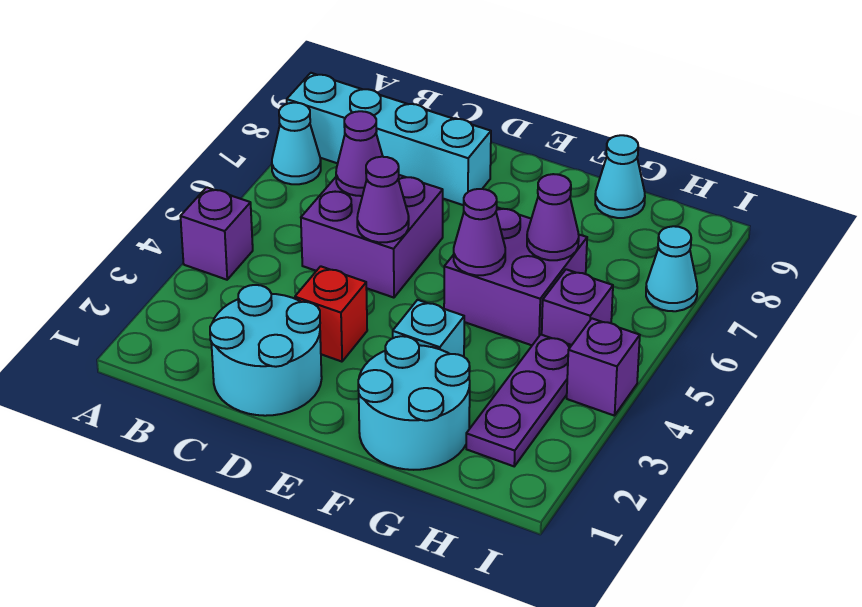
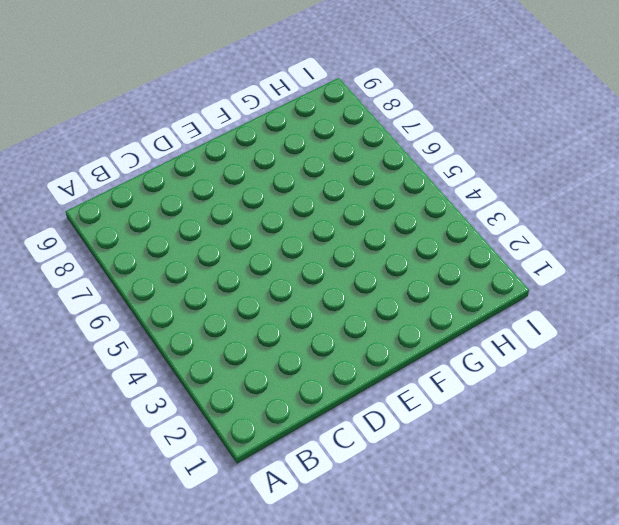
none -> purple brick A4 level 1
none -> cyan cone A7 level 1
none -> cyan brick A8:D8 level 1

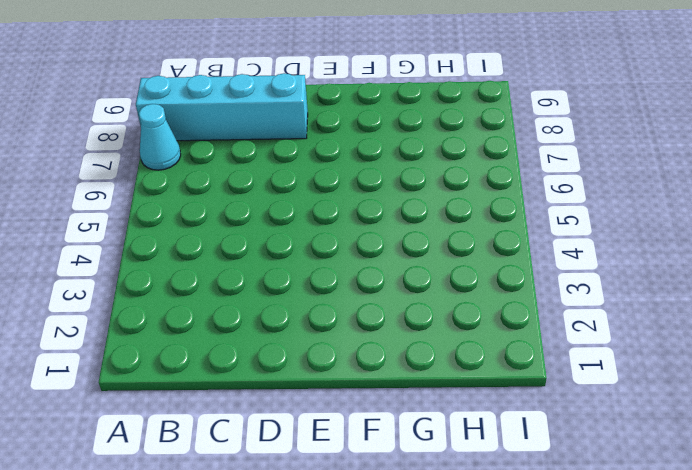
none -> purple brick A4 level 1
none -> cyan round brick C1:D2 level 1
none -> purple brick C5:D6 level 1

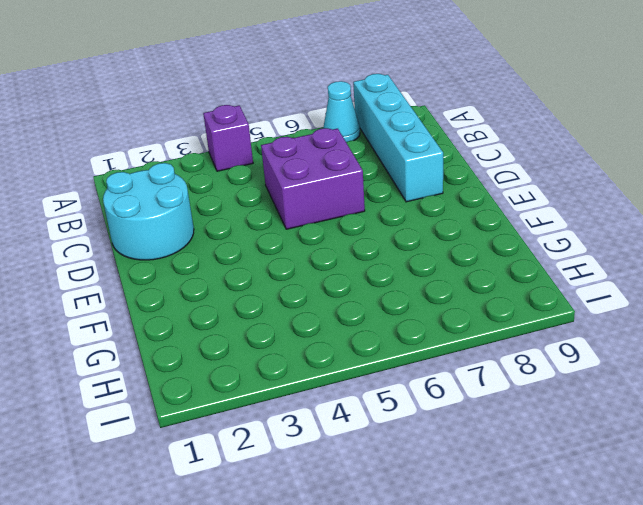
none -> red brick D3 level 1
none -> cyan round brick F1:G2 level 1
none -> cyan brick F3 level 1

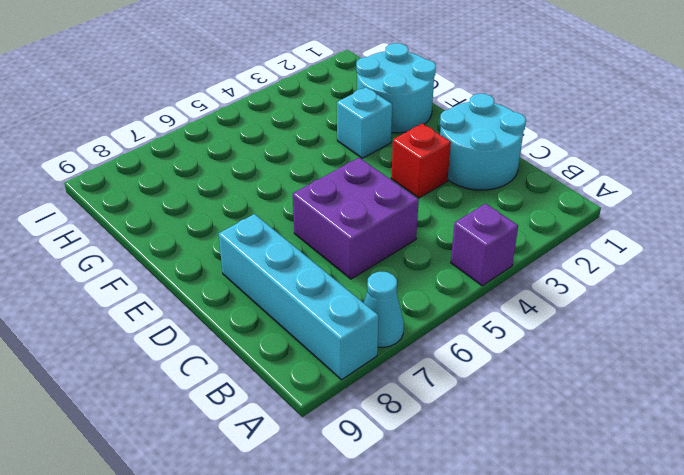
none -> purple brick F5:G6 level 1
none -> cyan cone G9 level 1
none -> purple plate H2:H4 level 1

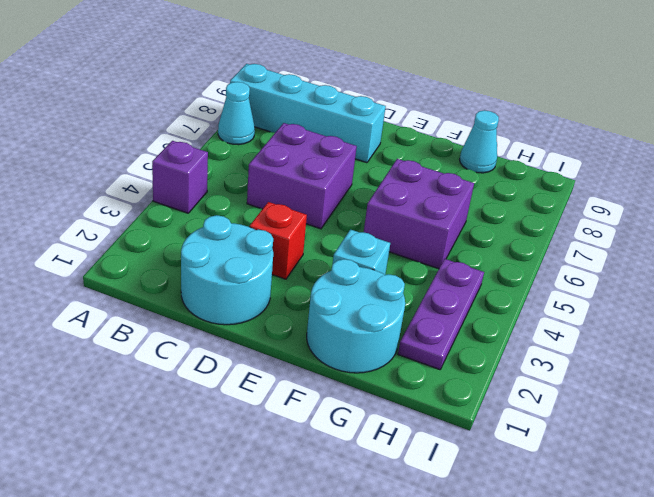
none -> purple brick H5 level 1
none -> purple brick I4 level 1
none -> cyan cone I7 level 1

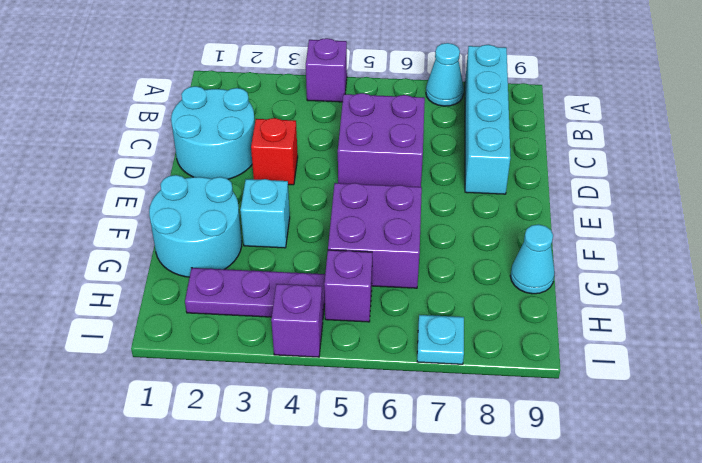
cyan plate I7 level 1 -> cyan cone I7 level 1
none -> purple cone C6 level 2
none -> purple cone D5 level 2
none -> purple cone F5 level 2

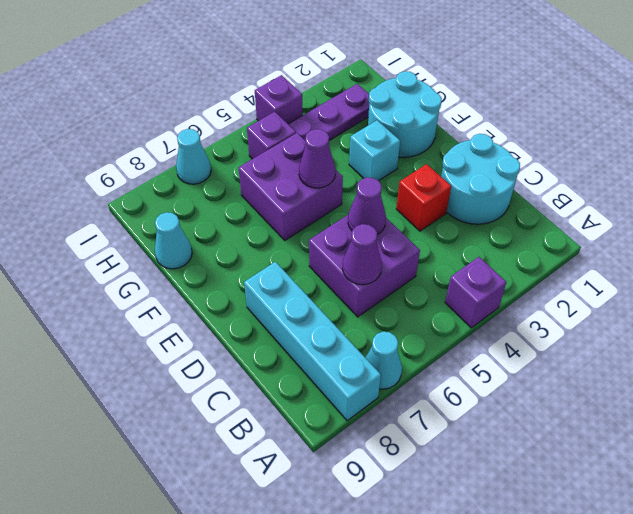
none -> purple cone G6 level 2

